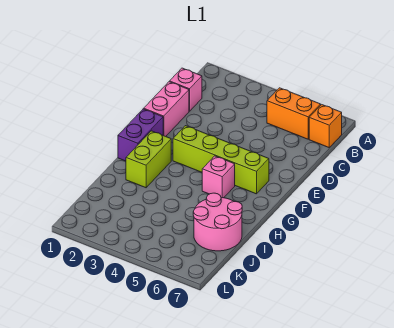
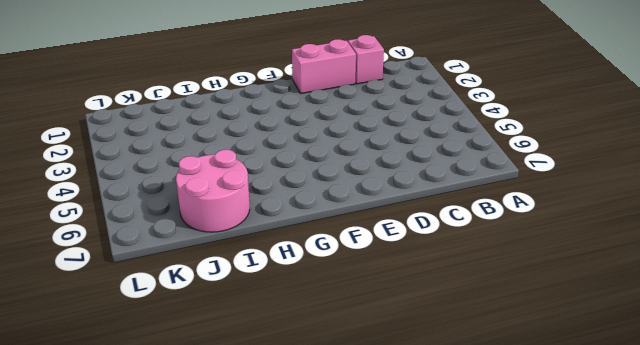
none -> orange brick B5:B6 level 1
none -> orange brick B7 level 1

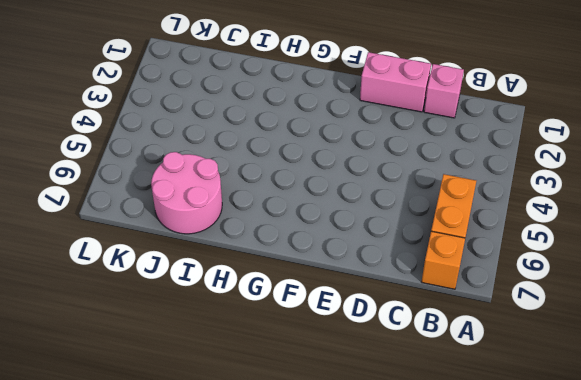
none -> purple brick F1:G1 level 1
none -> lime brick F3:F6 level 1

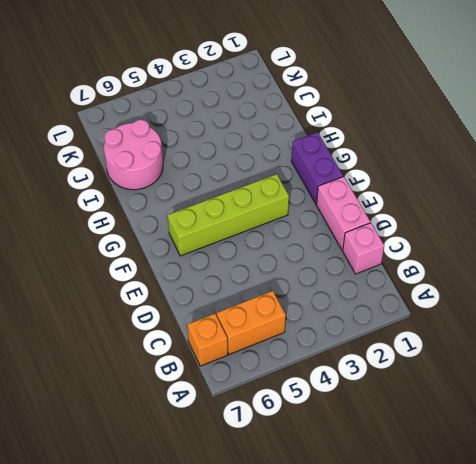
none -> lime brick G2:H2 level 1
none -> pink brick G5 level 1

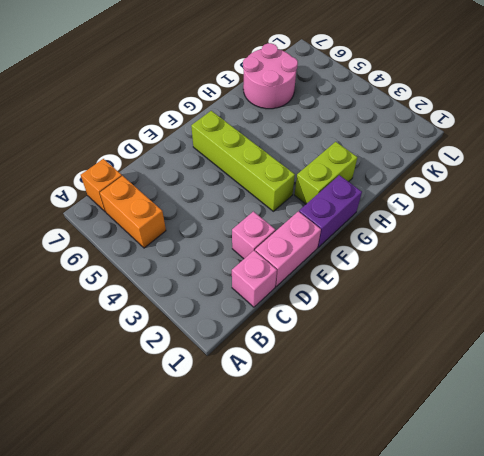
pink brick D2 level 1 -> pink brick G5 level 1

